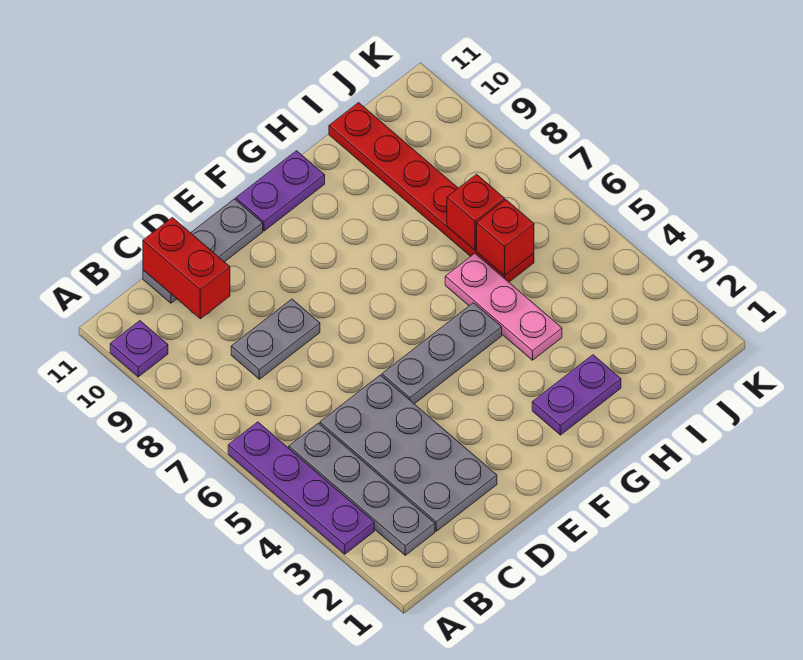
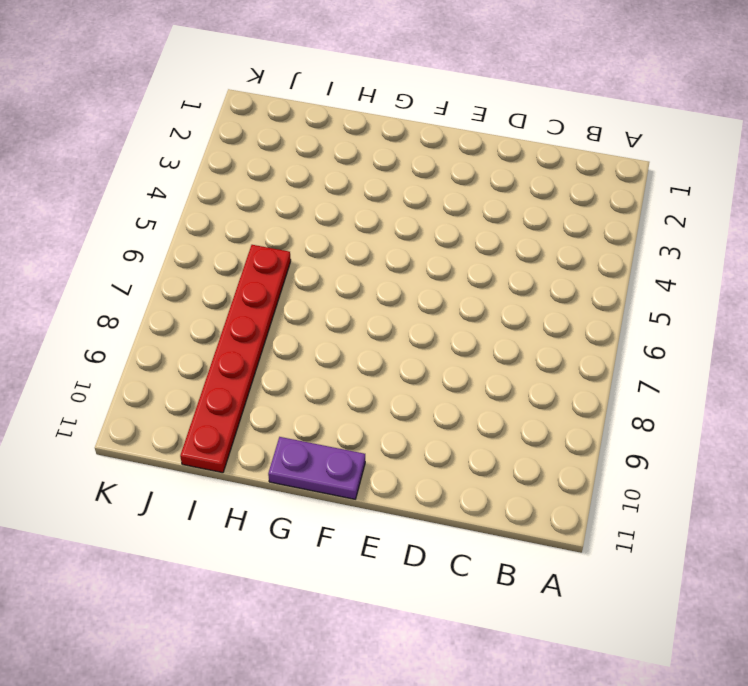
none -> purple plate A3:A6 level 1
none -> purple plate A10 level 1
none -> grey plate B2:B5 level 1

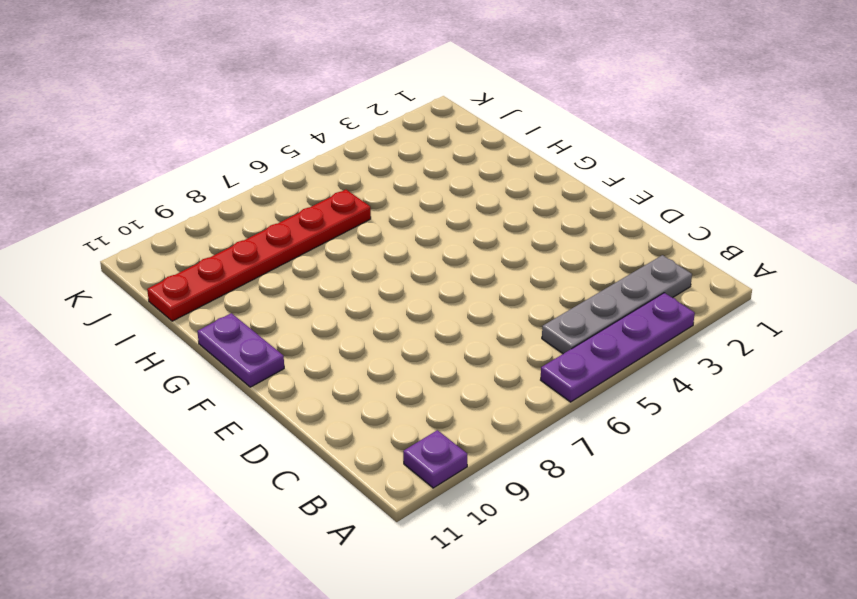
none -> grey plate C2:D5 level 1
none -> grey plate C8:D8 level 1
none -> grey plate C11:E11 level 1

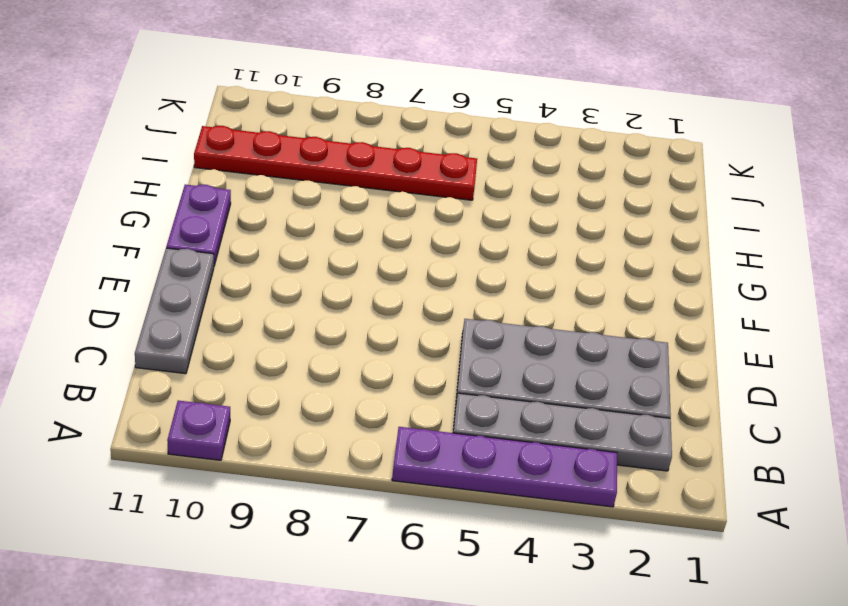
none -> grey plate C8:D8 level 1
none -> grey plate E5:G5 level 1
none -> purple plate G2:H2 level 1

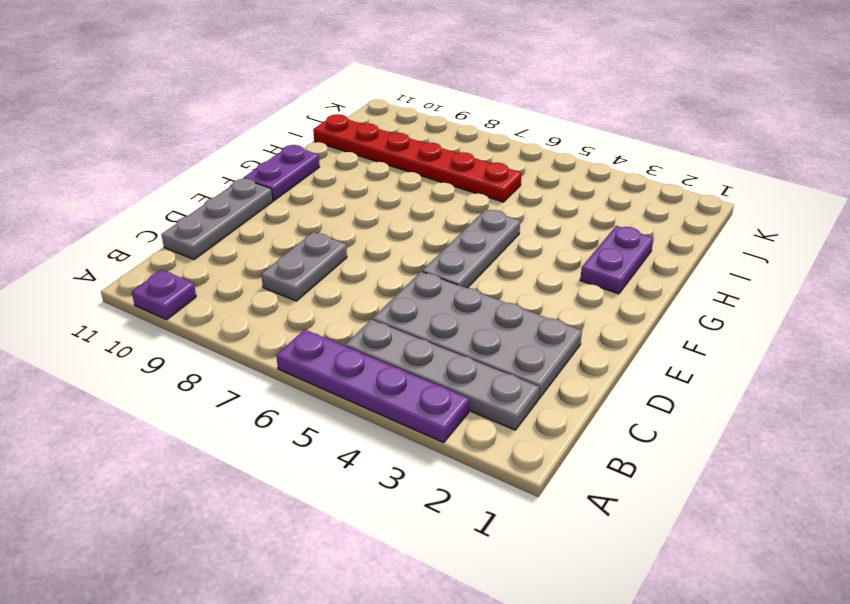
none -> pink plate H4:H6 level 1
none -> red brick C10:C11 level 2
none -> red brick I6 level 2

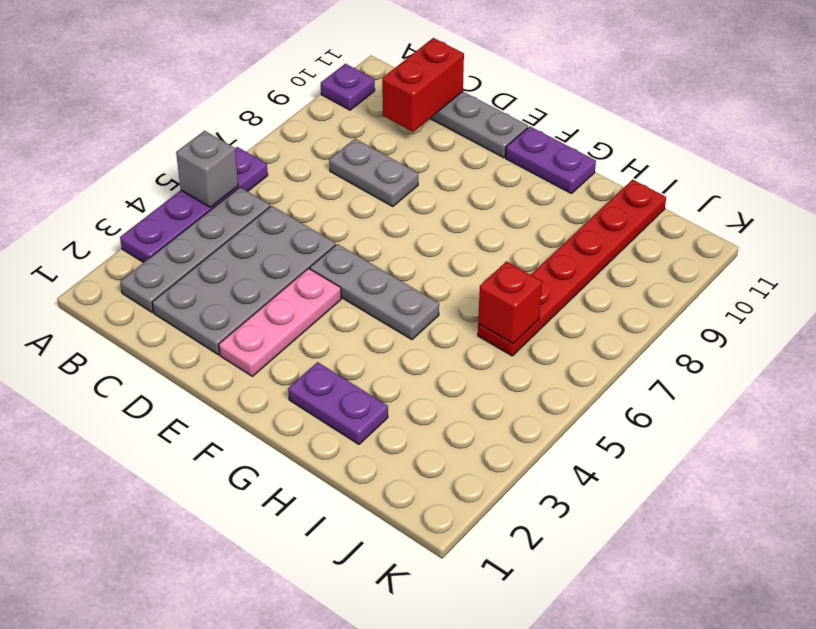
grey brick A5 level 2 -> none
pink plate E2:E4 level 1 -> pink plate H4:H6 level 1
none -> red brick I7 level 2

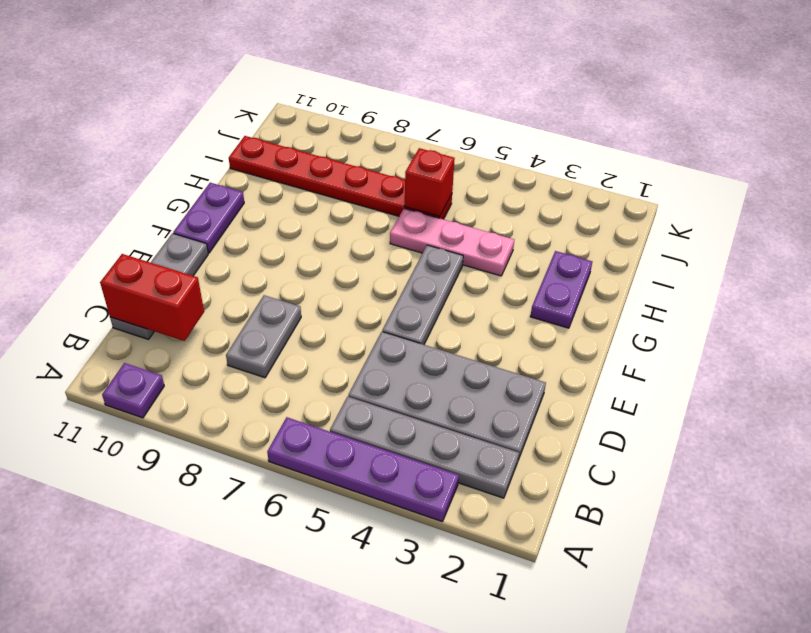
none -> red brick I7 level 2

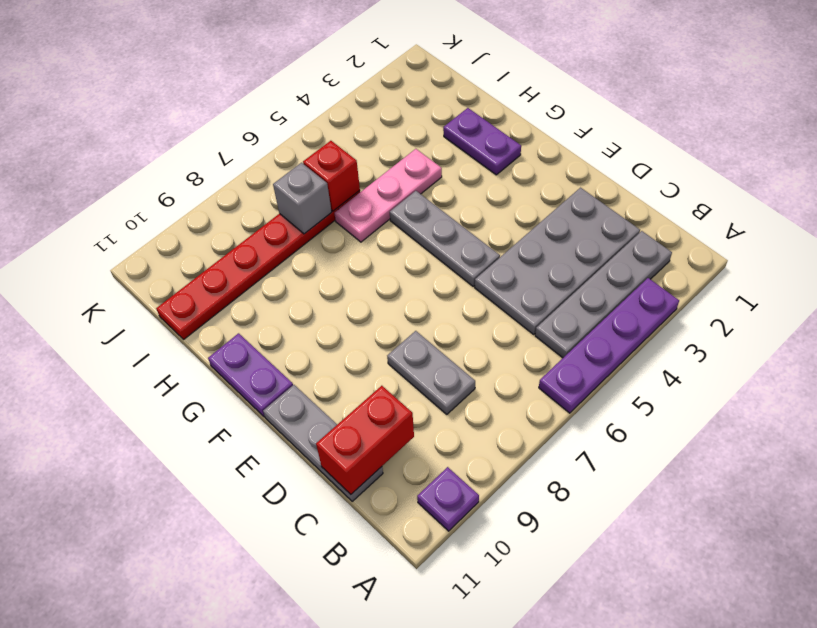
grey brick I7 level 2 -> red brick I7 level 2

